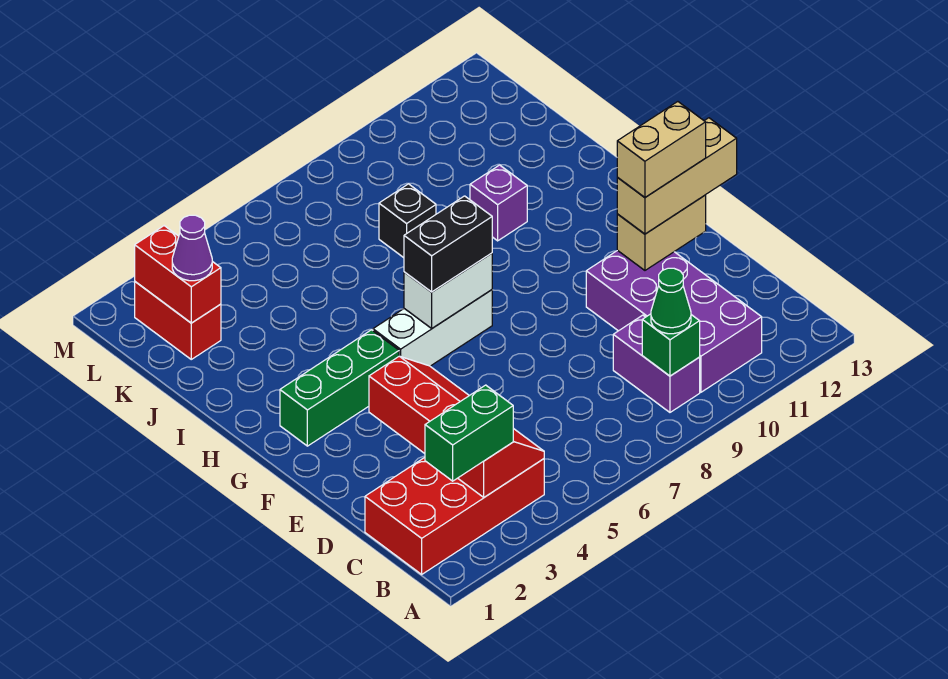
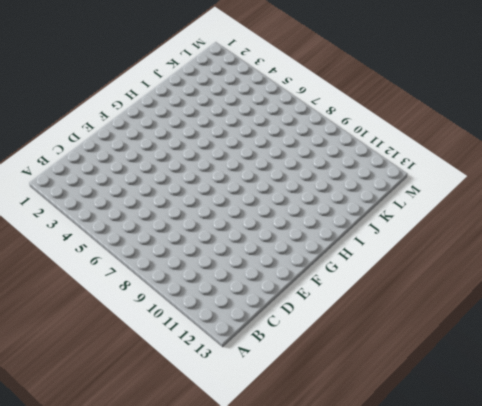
none -> red brick B1:C4 level 1
none -> purple brick B9:C9 level 1
none -> purple brick B10:E11 level 1

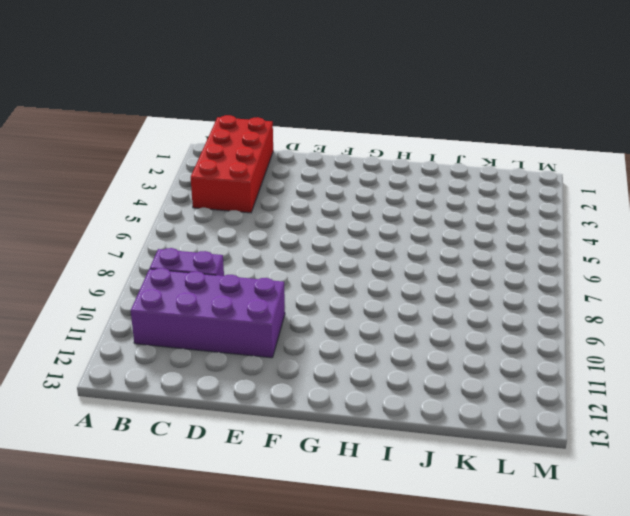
none -> green brick G2:G4 level 1
none -> white brick G5:G7 level 1
none -> purple brick I10 level 1

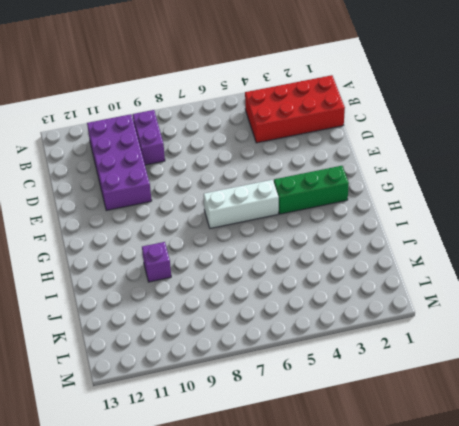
none -> black brick J8 level 1
none -> red brick K2:L2 level 1
none -> red slope B3:E4 level 2 top 3

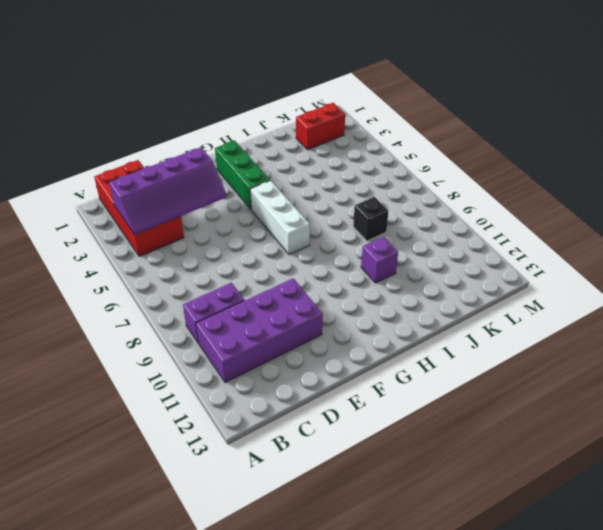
purple slope B3:E4 level 2 top 3 -> red slope B3:E4 level 2 top 3
none -> green brick B9 level 2
none -> tan brick E11:E12 level 2
none -> white brick G6:G7 level 2

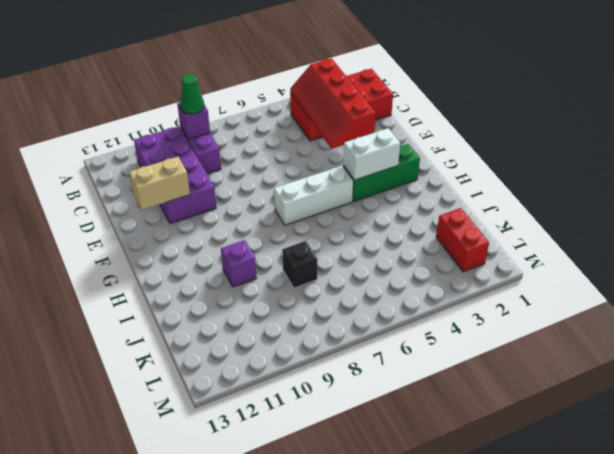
purple brick B9 level 2 -> green brick B9 level 2
white brick G3:G4 level 2 -> white brick G6:G7 level 2
none -> red brick K2:L2 level 2
none -> green brick B2:B3 level 3
none -> tan brick E11:E13 level 3

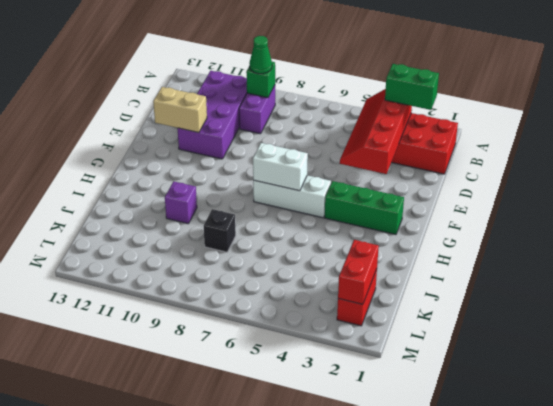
none -> tan brick E11:E13 level 3
none -> black brick G6:G7 level 3
none -> purple cone K2 level 3

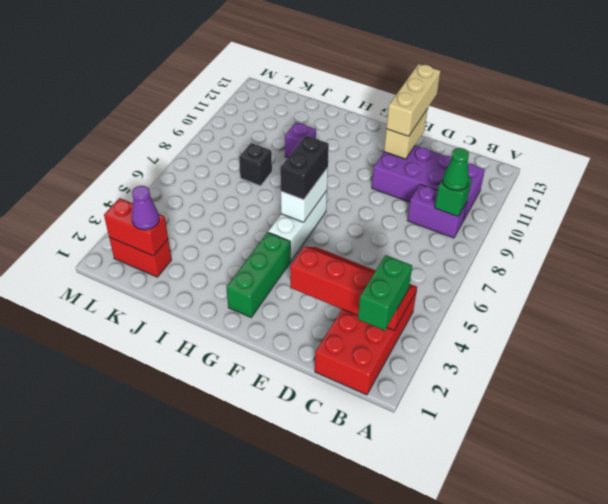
none -> tan brick E11:E12 level 4

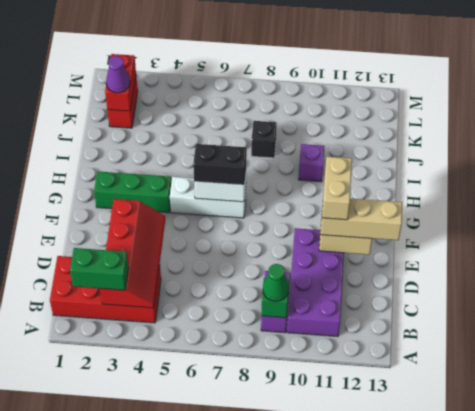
tan brick E11:F11 level 4 -> tan brick E11:E12 level 4

